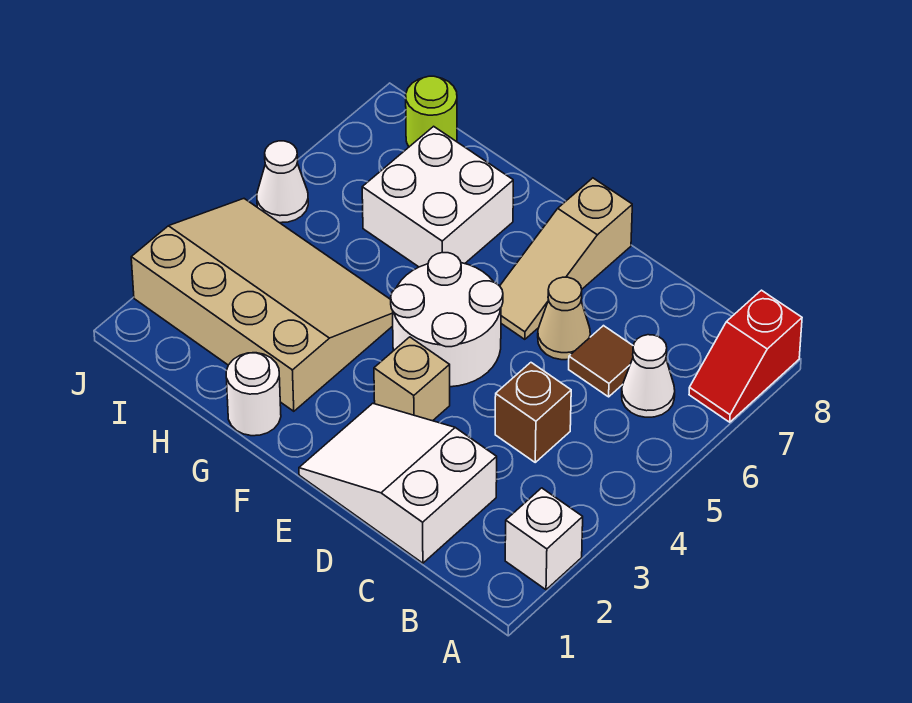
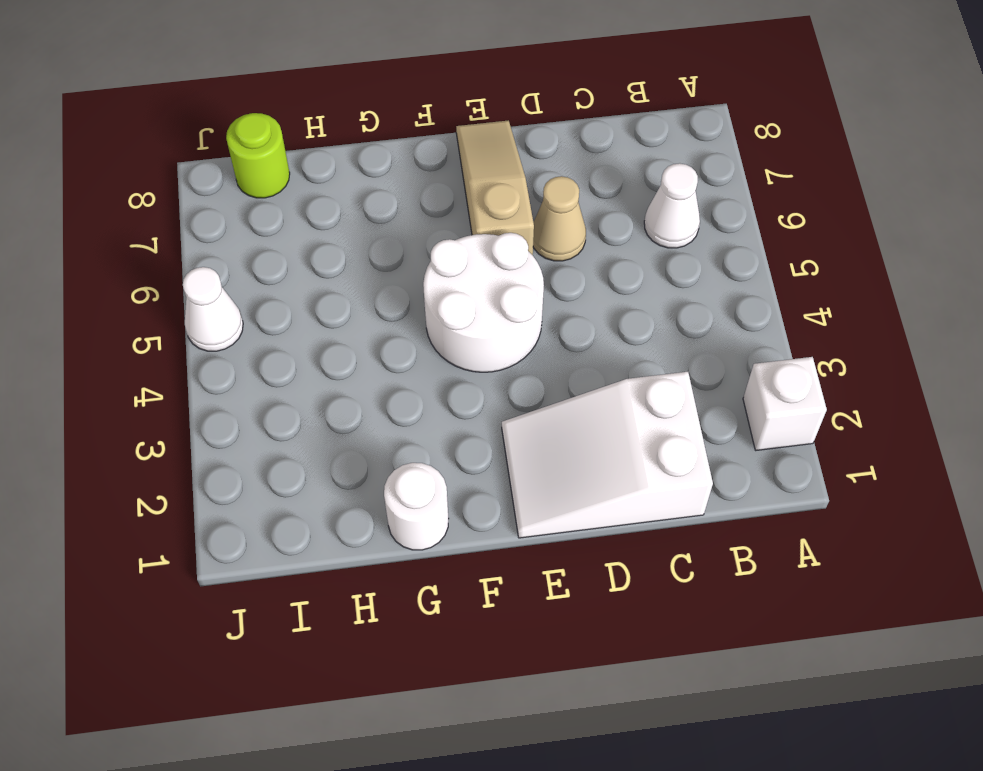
tan slope E6:E8 level 1 top 6 -> tan slope E6:E8 level 1 top 8
none -> red slope A7:A8 level 1 top 8
none -> brown brick C4 level 1
none -> brown tile C6 level 1

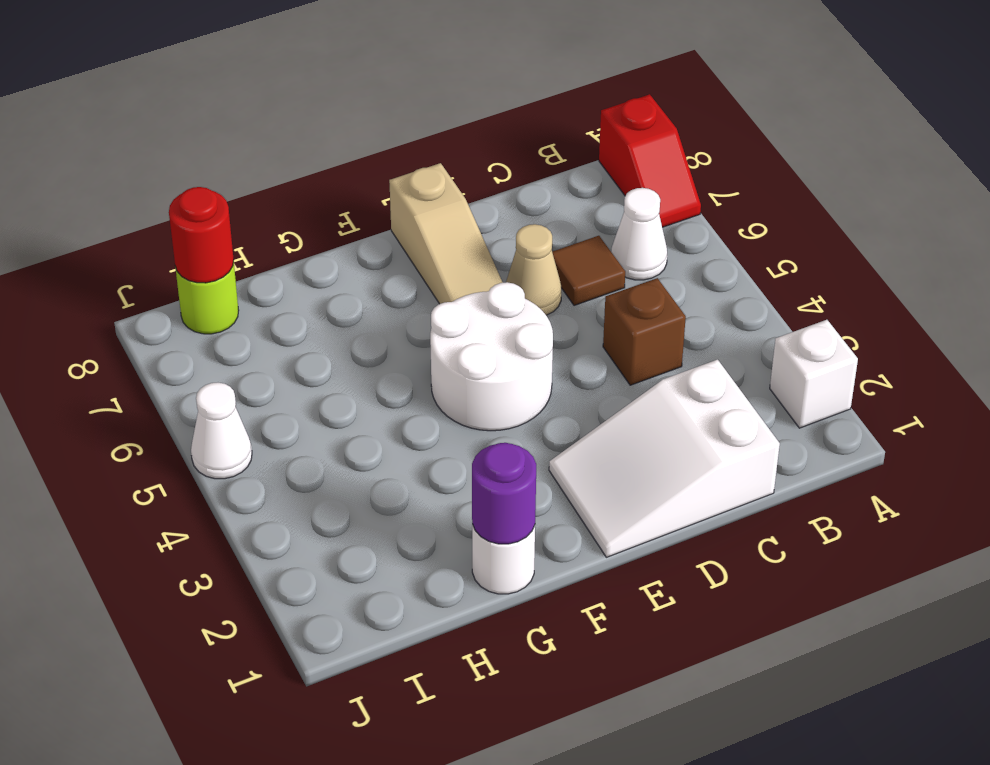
purple round brick G1 level 2 -> none
red round brick I8 level 2 -> none
none -> tan brick E3 level 1
none -> tan slope G2:J4 level 1 top 2
none -> white brick G6:H7 level 1

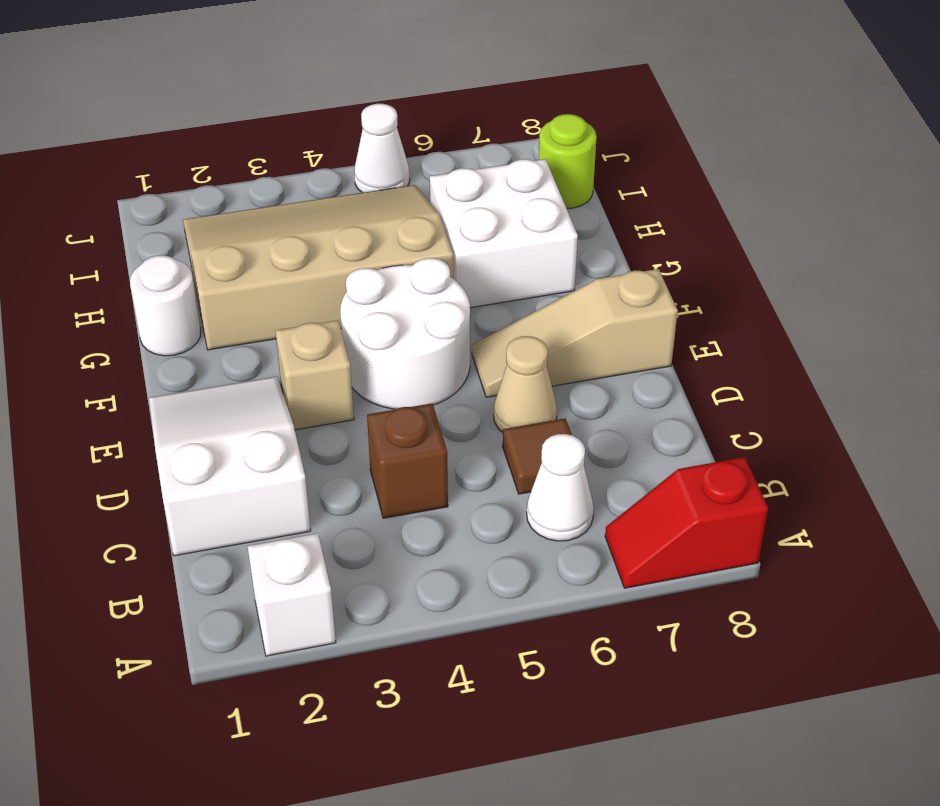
tan slope G2:I5 level 1 top G -> tan slope G2:J4 level 1 top 2

